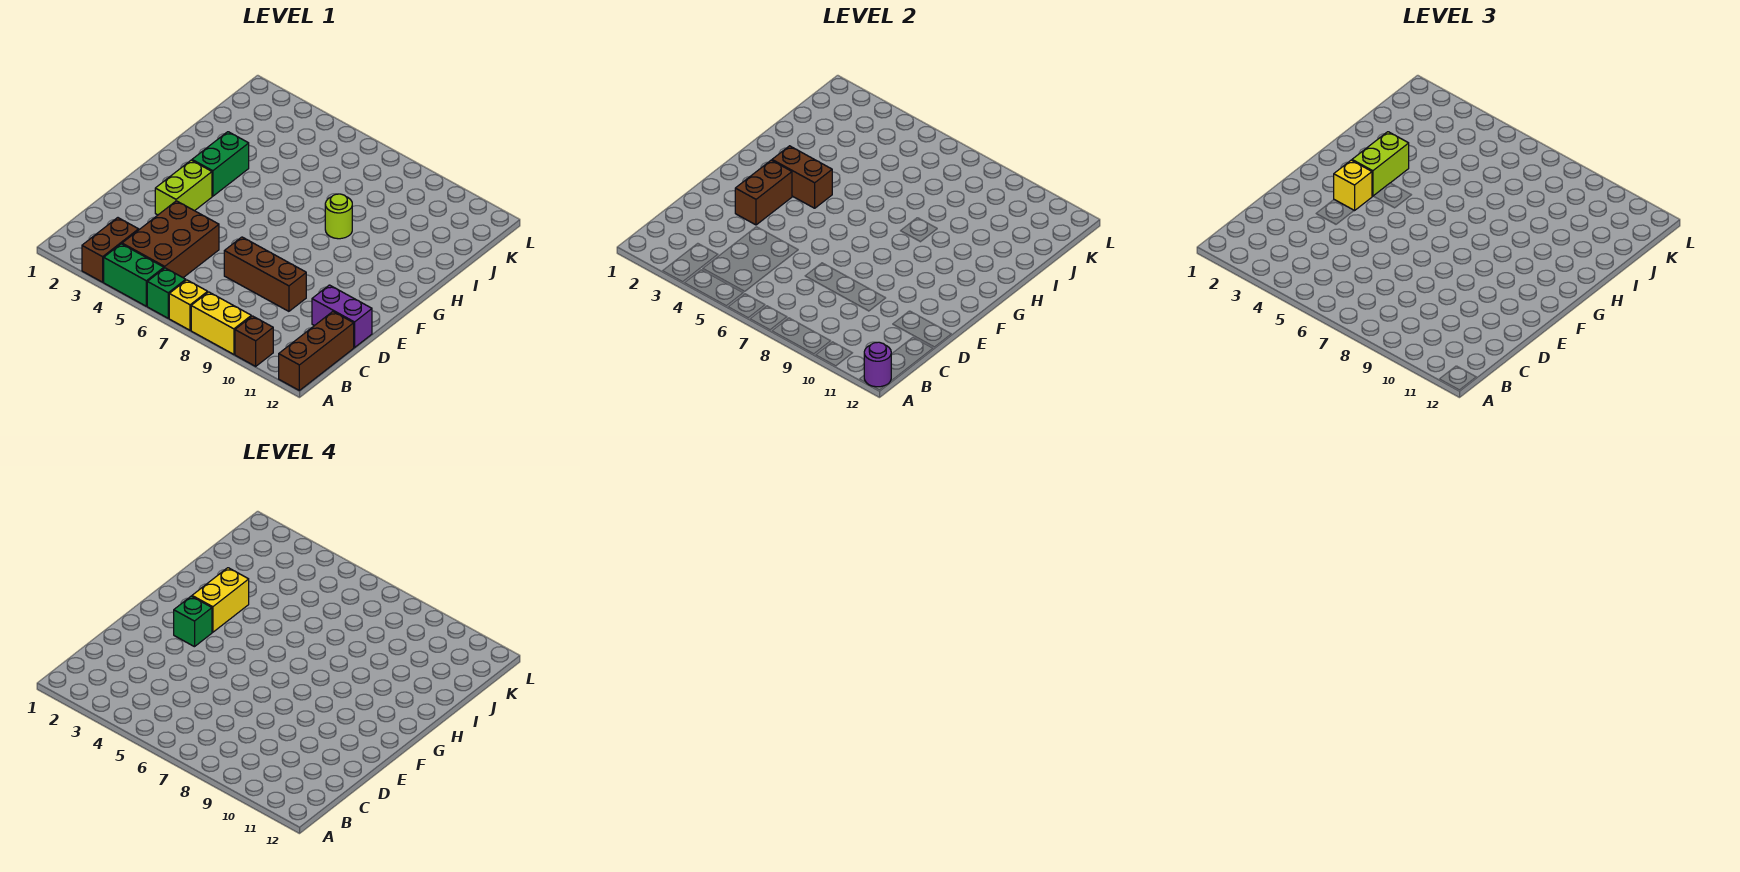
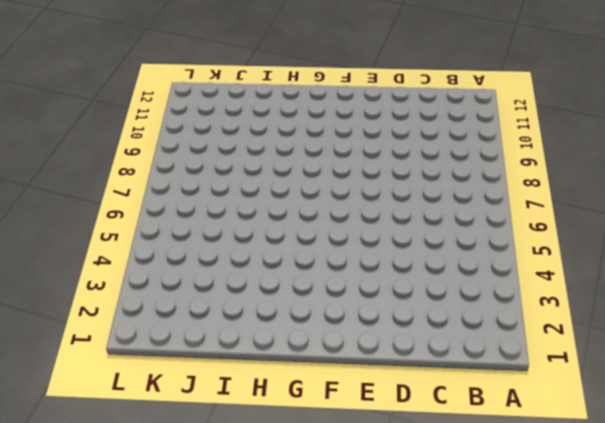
none -> brown brick A3:B3 level 1
none -> green brick A4:A5 level 1
none -> green brick A6 level 1

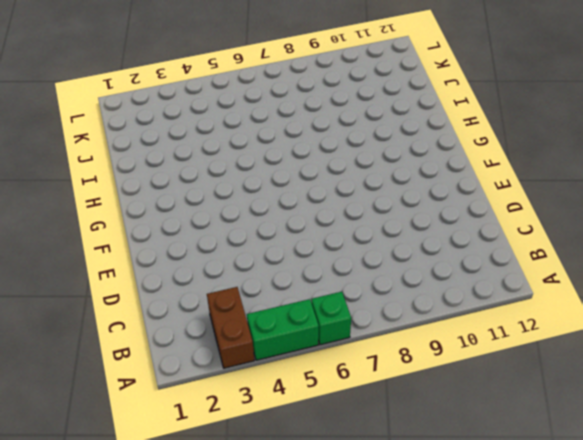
none -> yellow brick A7 level 1
none -> yellow brick A8:A9 level 1
none -> brown brick A10 level 1

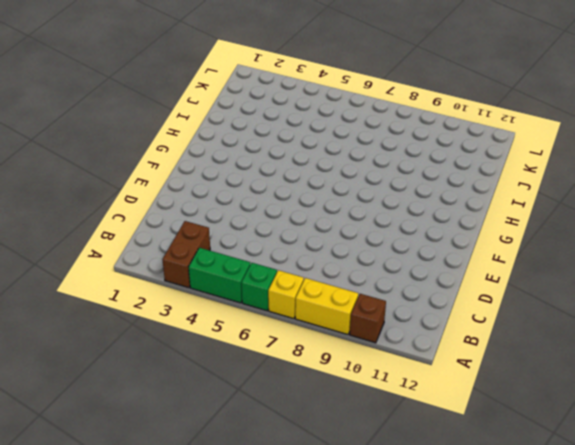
none -> brown brick A12:C12 level 1
none -> brown brick B4:D5 level 1
none -> brown brick D7:D9 level 1

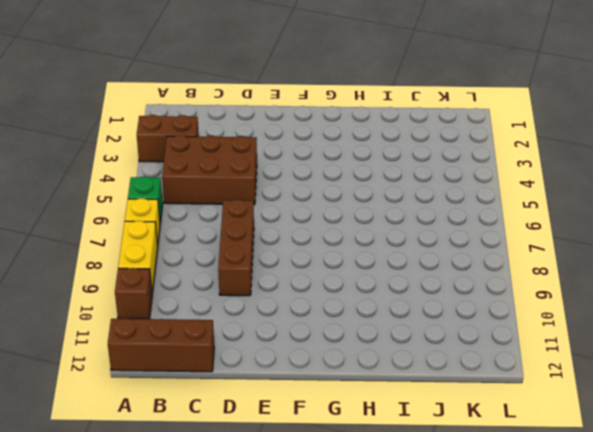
none -> green brick A4:A5 level 1
none -> purple brick D11:D12 level 1
none -> lime brick E3:F3 level 1

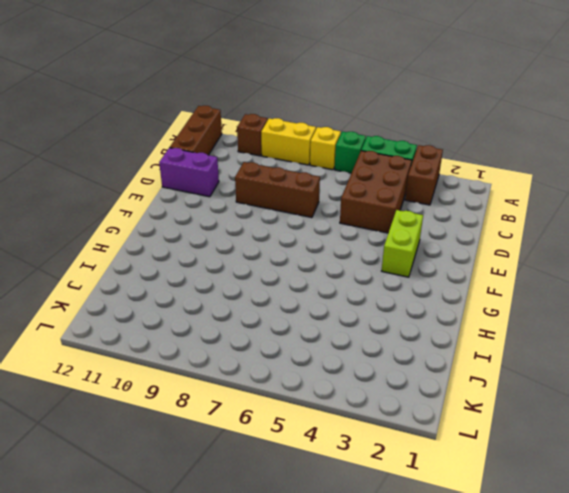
none -> green brick G3:H3 level 1
none -> lime round brick H8 level 1
none -> purple round brick A12 level 2

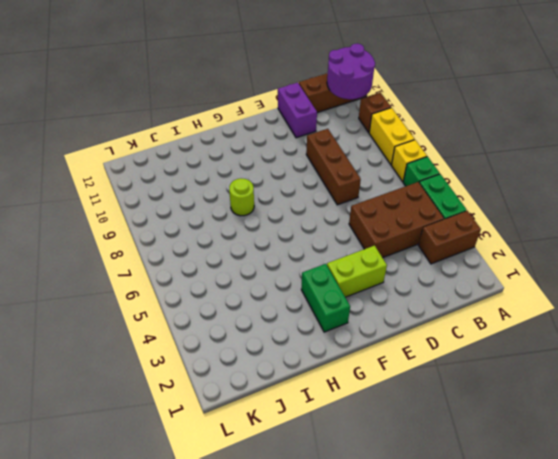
purple round brick A11:B12 level 2 -> purple round brick A12 level 2
green brick G2:G3 level 1 -> green brick G3:H3 level 1
none -> brown brick E3:F3 level 2
none -> brown brick G3:G4 level 2
none -> yellow brick F3 level 3

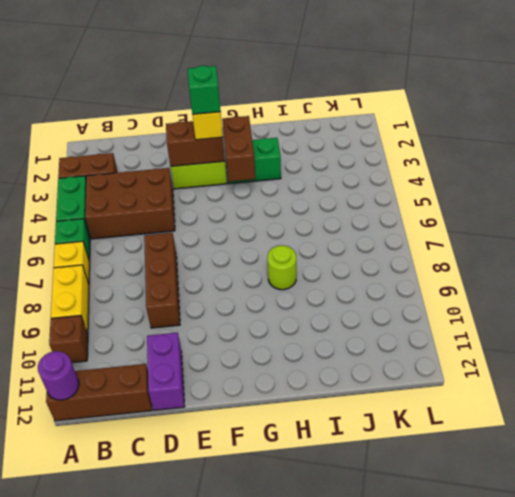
none -> lime brick G3:H3 level 3
none -> yellow brick G3:H3 level 4

